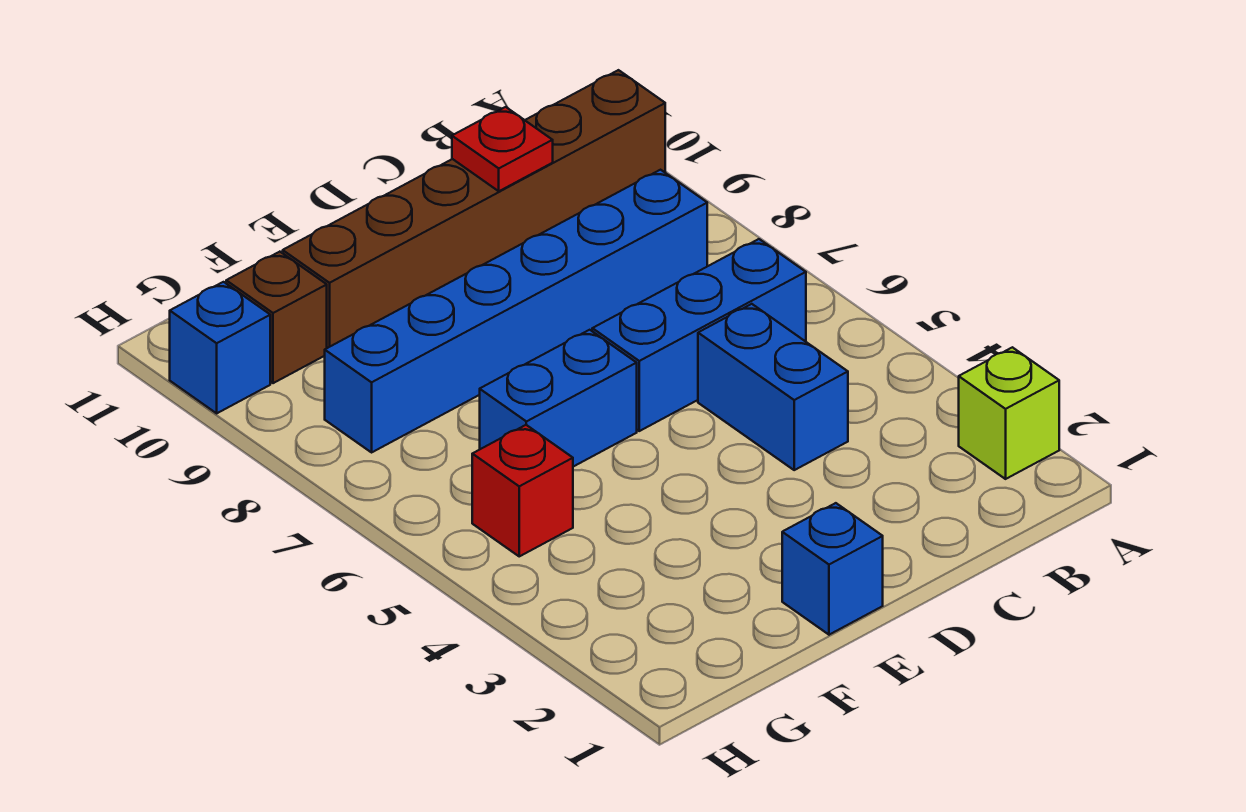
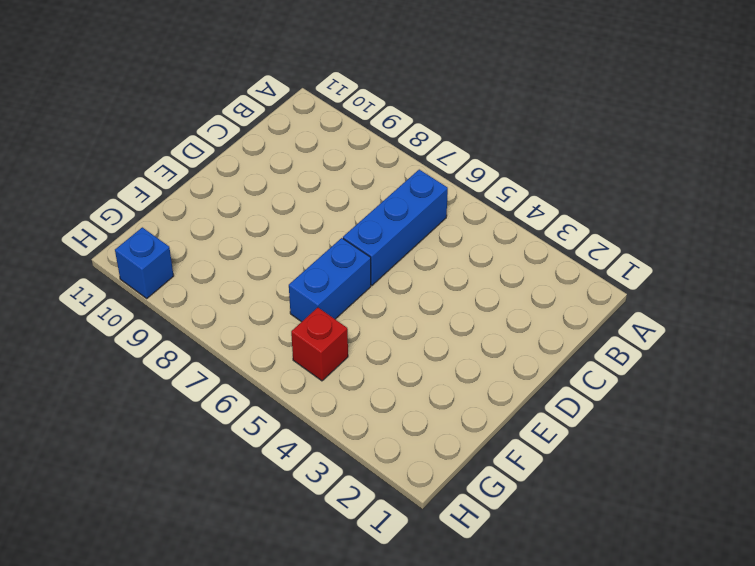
none -> lime brick A2 level 1
none -> brown brick A10:F10 level 1

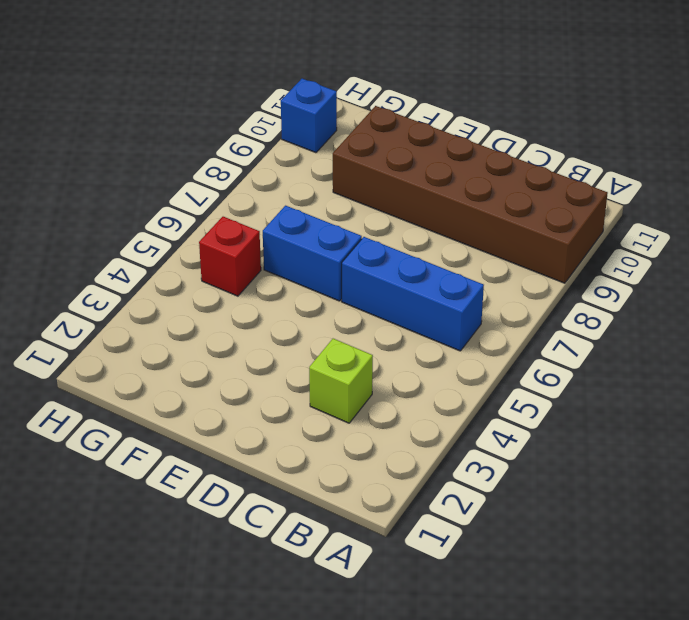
brown brick A9:F10 level 1 -> brown brick A10:F10 level 1
lime brick C3 level 1 -> lime brick A2 level 1
none -> blue brick B8:G8 level 1
none -> blue brick C4:C5 level 1

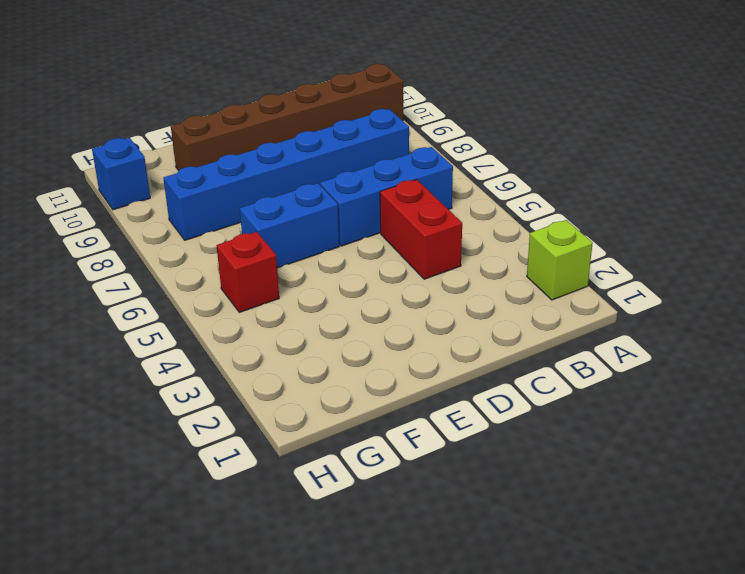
red brick C4:C5 level 1 -> blue brick C4:C5 level 1
none -> blue brick E1 level 1
none -> brown brick G10 level 1

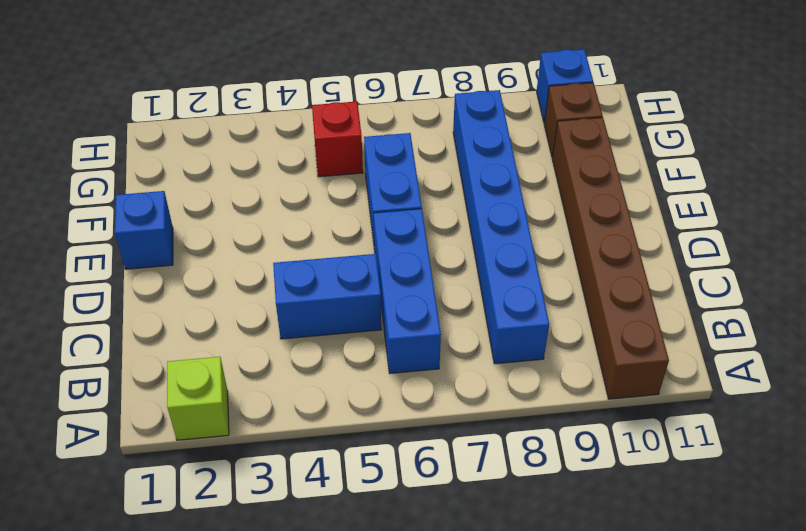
none -> red plate C10 level 2

